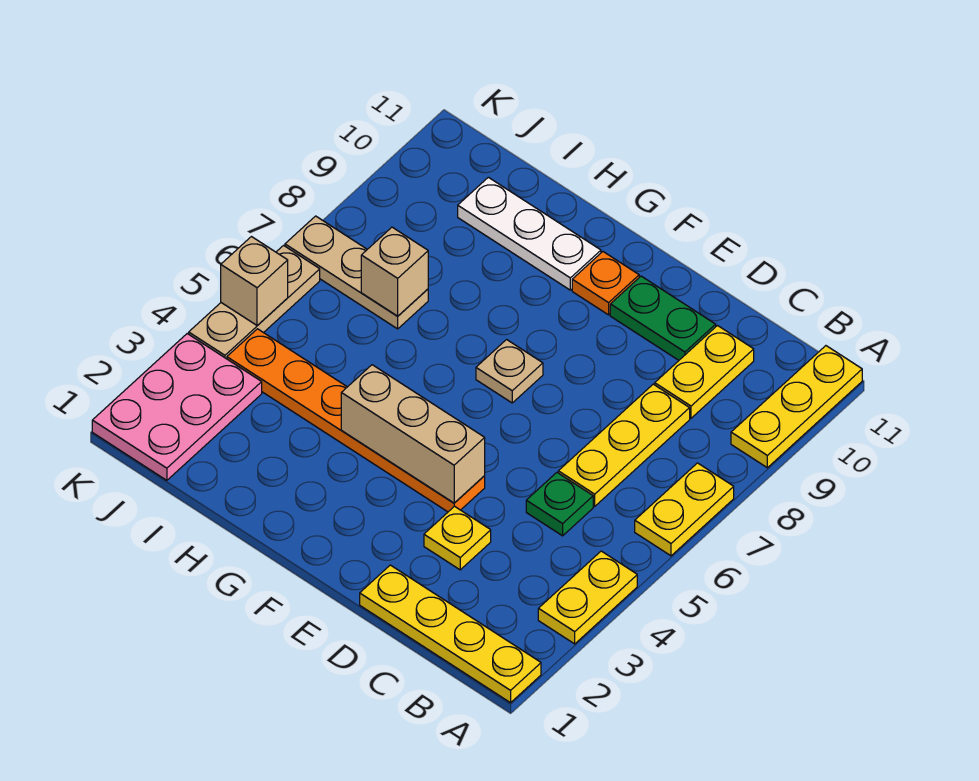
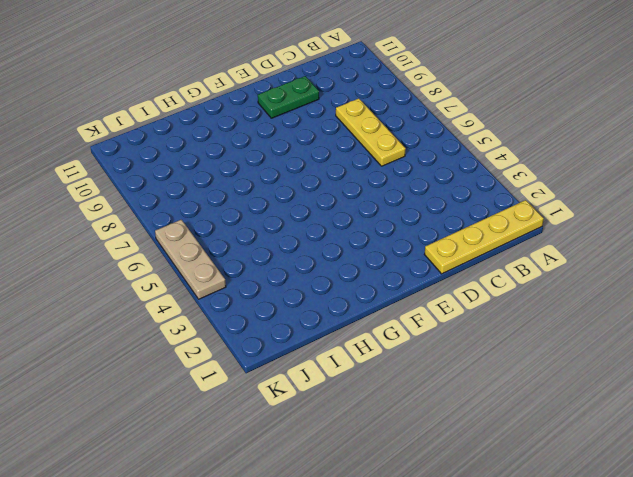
none -> yellow plate A3:A4 level 1
none -> yellow plate A6:A7 level 1
none -> yellow plate A9:A11 level 1

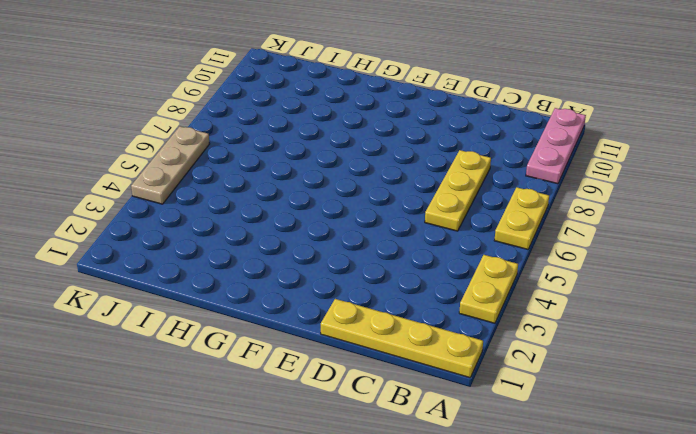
pink plate A9:A11 level 1 -> yellow plate A9:A11 level 1
none -> green plate C5 level 1
none -> yellow plate C9:C10 level 1
none -> yellow plate D3 level 1

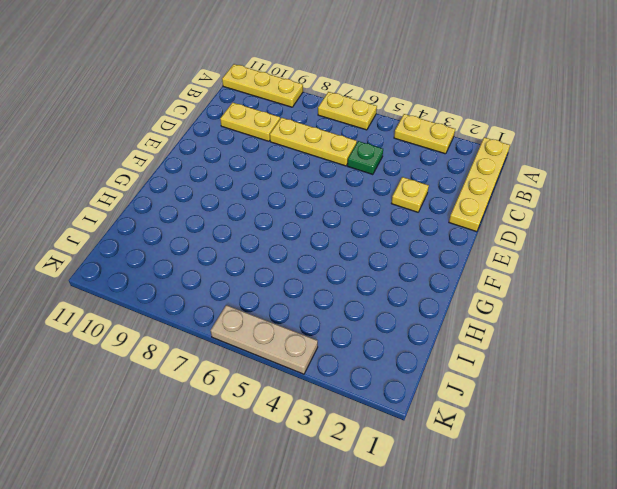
none -> green plate D10:E10 level 1
none -> orange plate E4:J4 level 1
none -> tan plate F7 level 1

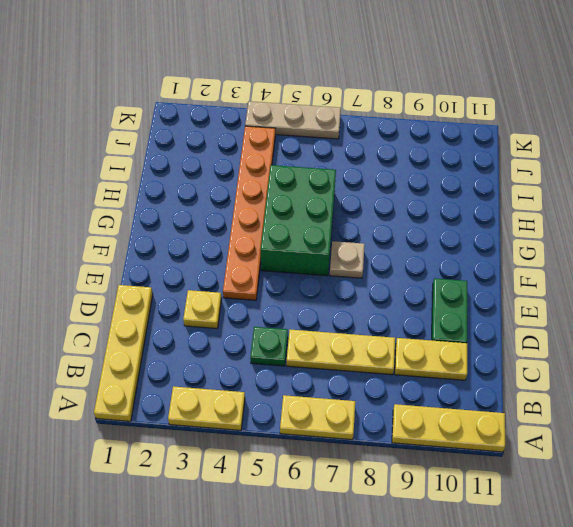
green brick F5:H6 level 1 -> none
none -> orange plate F10 level 1
none -> white plate G10:I10 level 1
none -> tan plate I7:K7 level 1

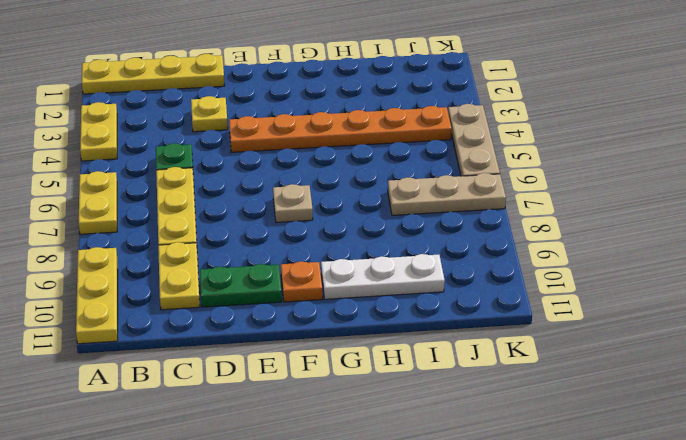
none -> pink plate J1:K3 level 1
none -> tan brick E4:G4 level 2
none -> tan brick I7 level 2

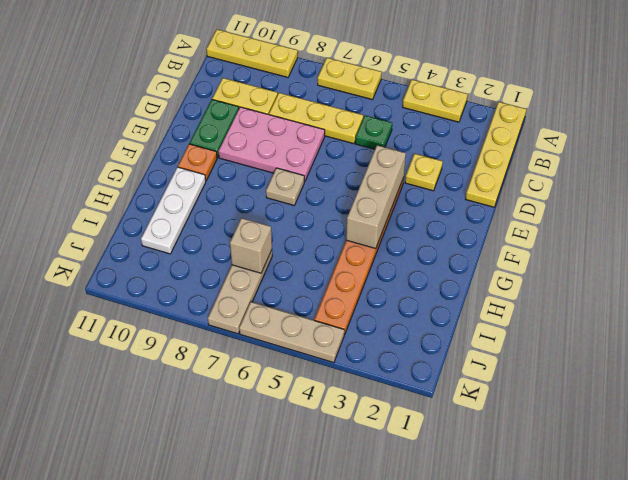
pink plate D7:E9 level 1 -> pink plate J1:K3 level 1
none -> tan brick K5 level 2

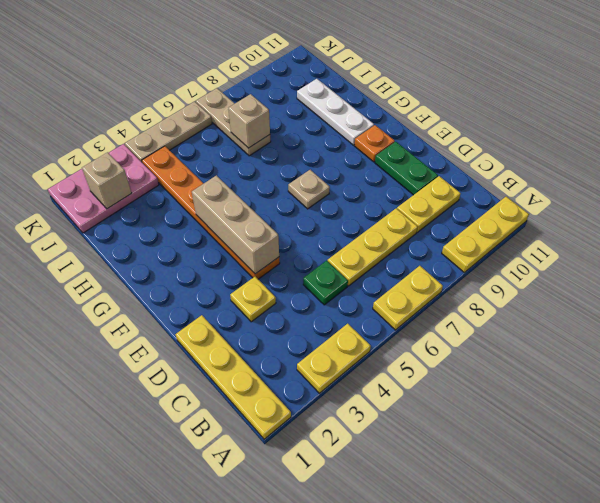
tan brick J2 level 2 -> tan brick K5 level 2

